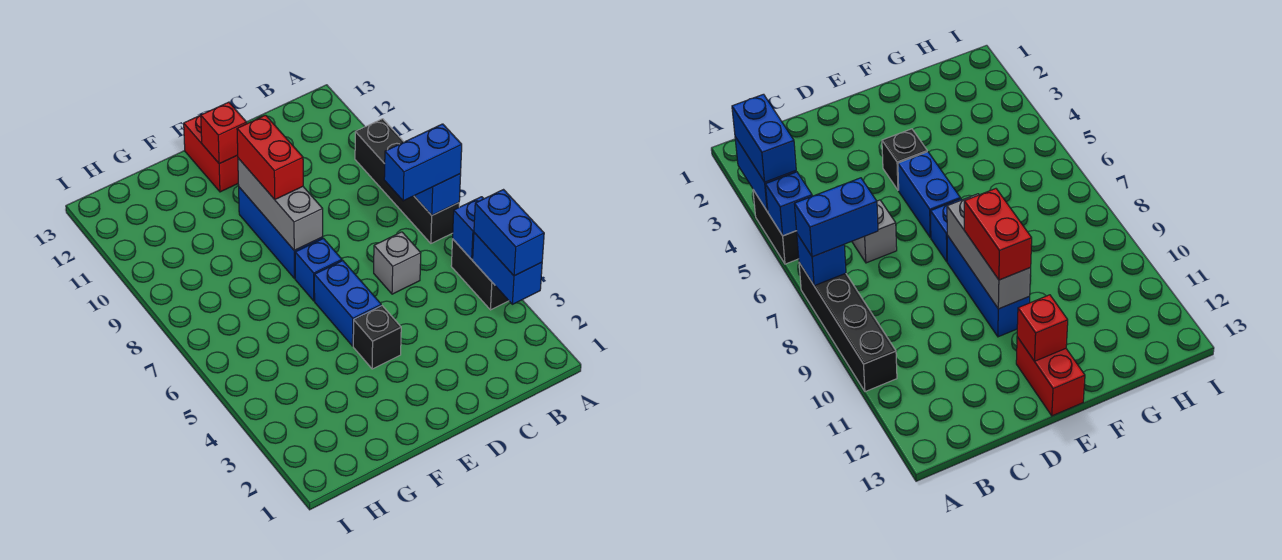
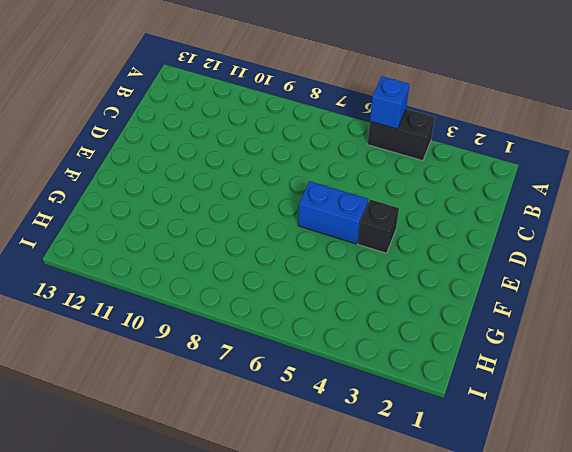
none -> black brick A7:A10 level 1
none -> grey brick C6 level 1
none -> blue brick E7 level 1

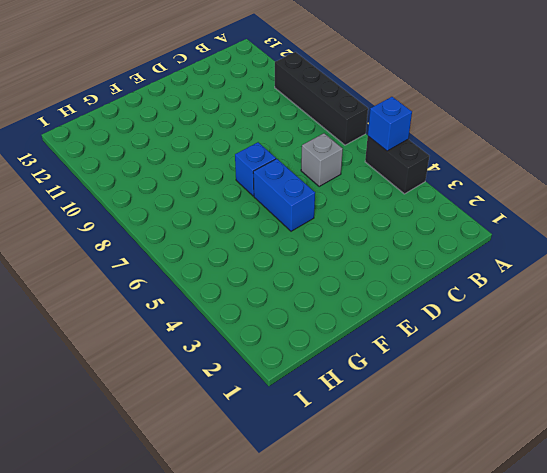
none -> black brick E4 level 1
none -> blue brick E8:E10 level 1
none -> red brick E12:E13 level 1

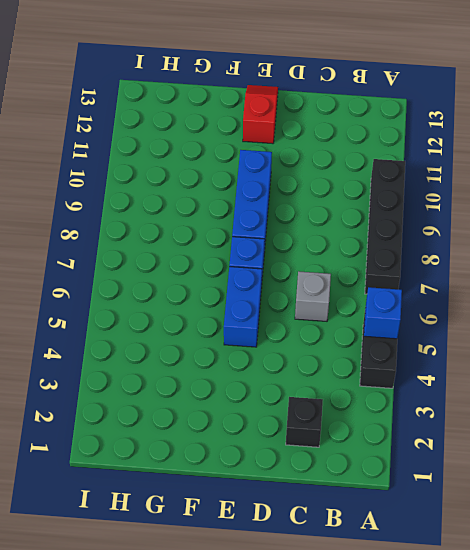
black brick C2 level 1 -> black brick E4 level 1
red slope E12:E13 level 1 top 12 -> red brick E12:E13 level 1
none -> blue brick A3:A4 level 2
none -> blue brick A7 level 2
none -> grey brick E8:E10 level 2

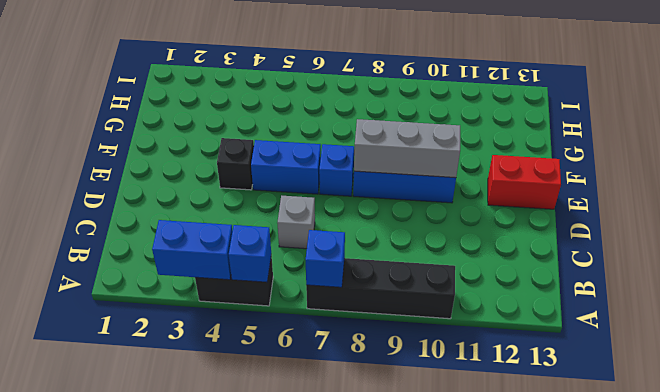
none -> red brick E12 level 2
none -> blue brick A3:A4 level 3
none -> blue brick A7:B7 level 3

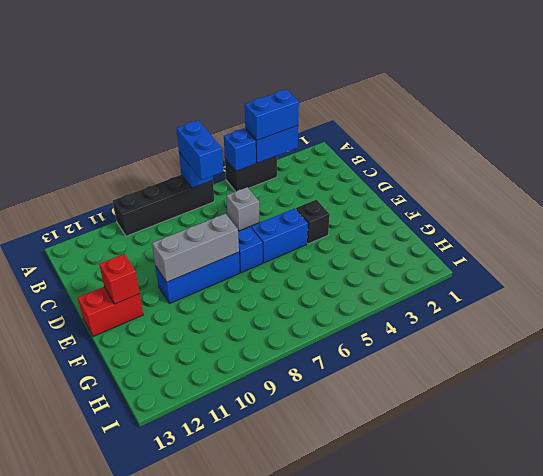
none -> red brick E9:E10 level 3

